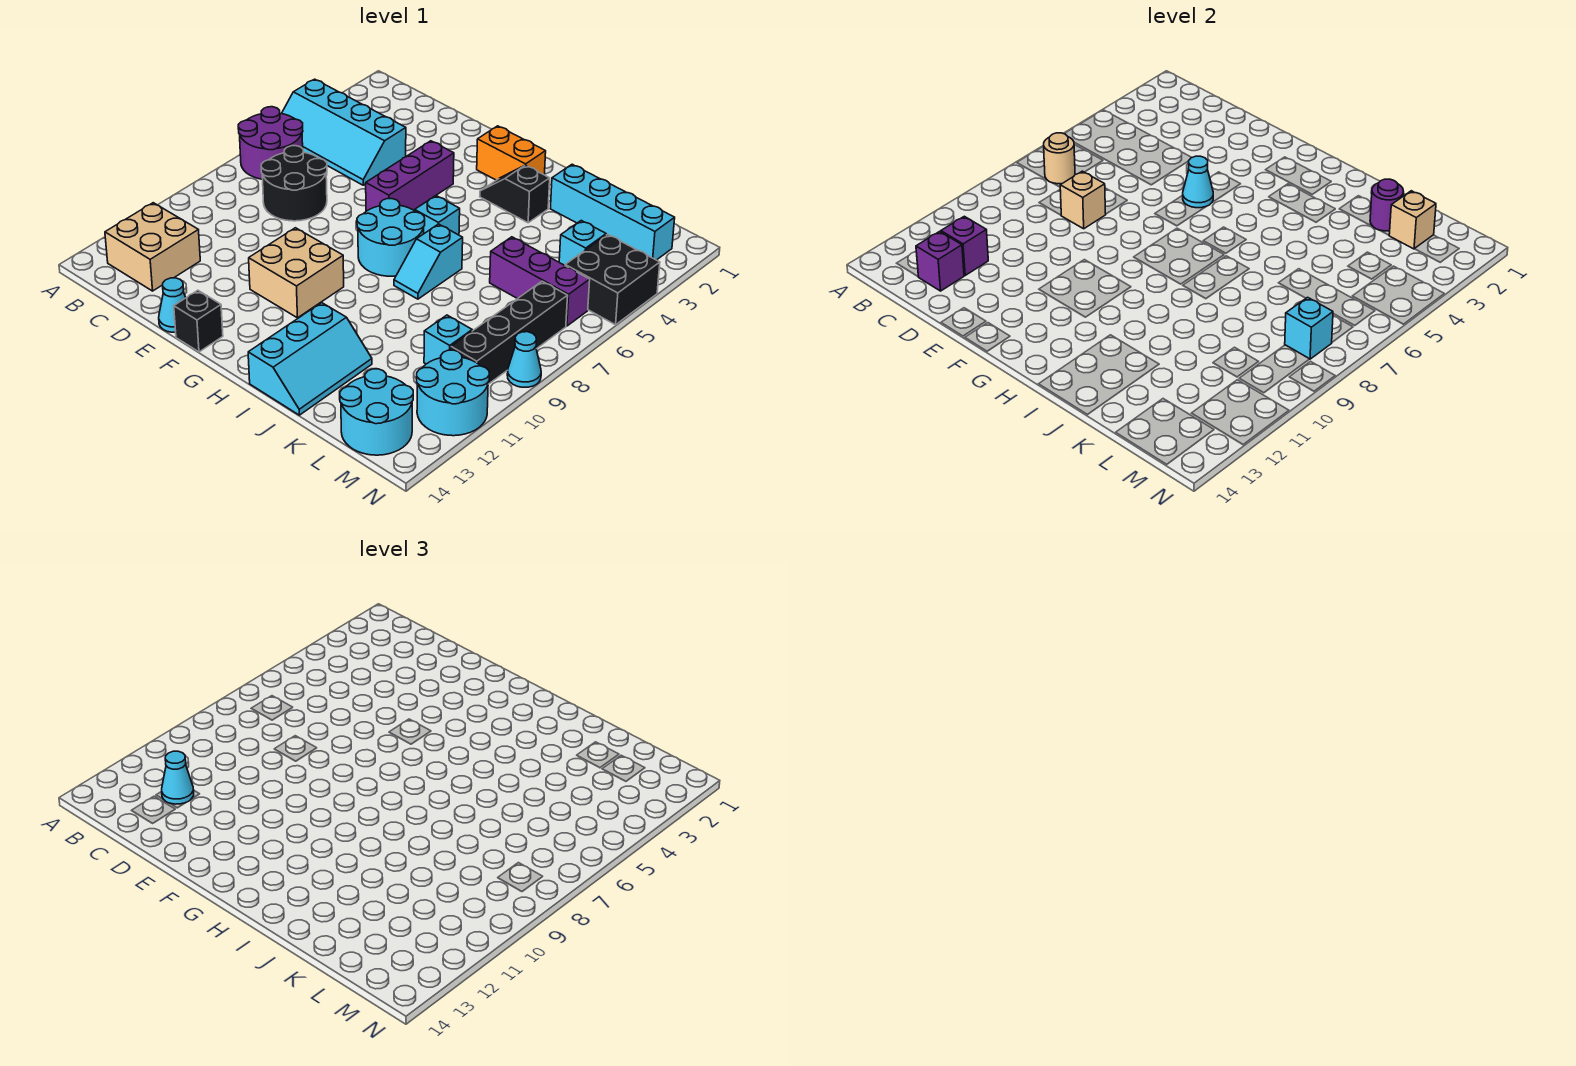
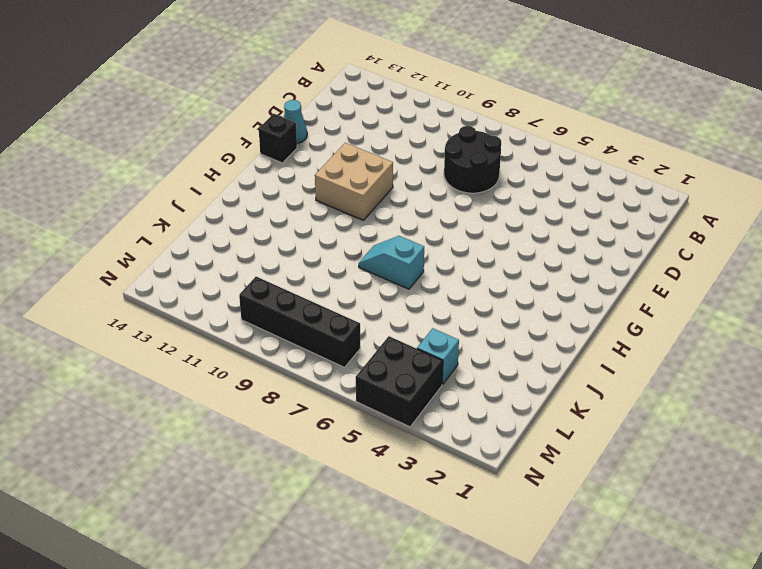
none -> cyan slope A4:D5 level 1 top 4
none -> purple round brick A6:B7 level 1
none -> tan brick B12:C13 level 1
none -> purple brick F4:F6 level 1

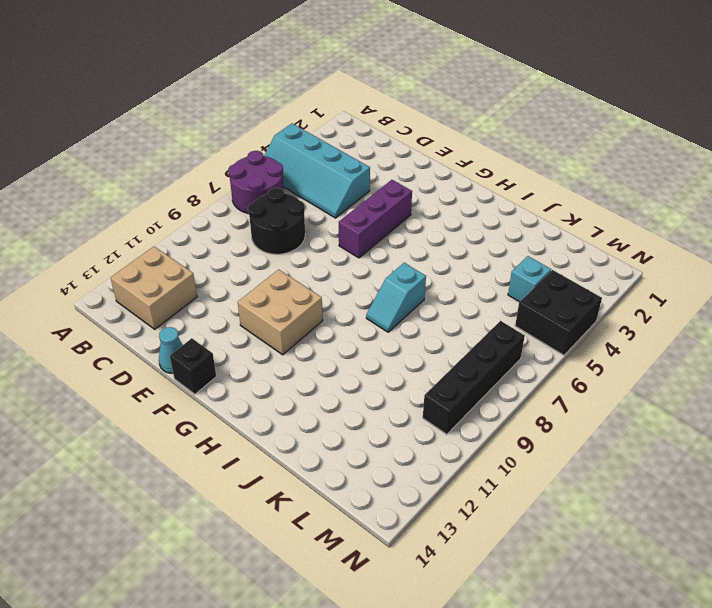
none -> orange brick G2:H2 level 1
none -> cyan round brick G7:H8 level 1
none -> black slope H3:I3 level 1 top I
none -> cyan brick H6 level 1

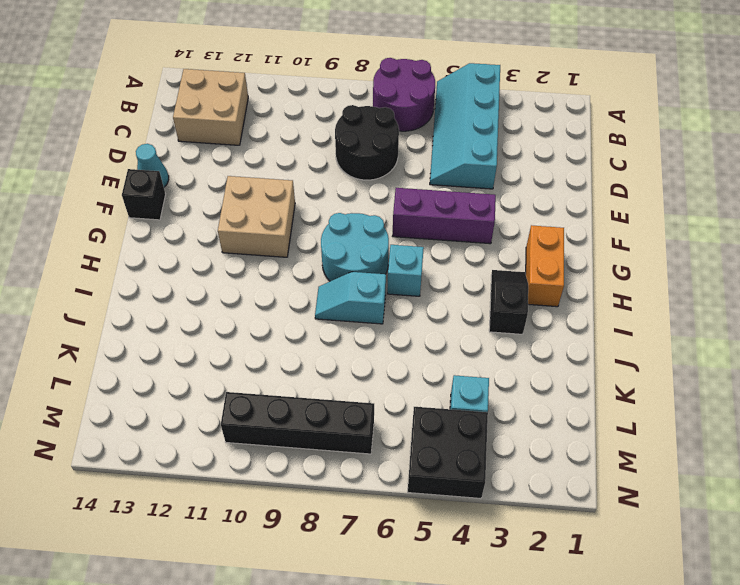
none -> cyan slope I12:J14 level 1 top I
none -> cyan brick J2:M2 level 1
none -> purple brick K6:M6 level 1
none -> cyan brick L10 level 1

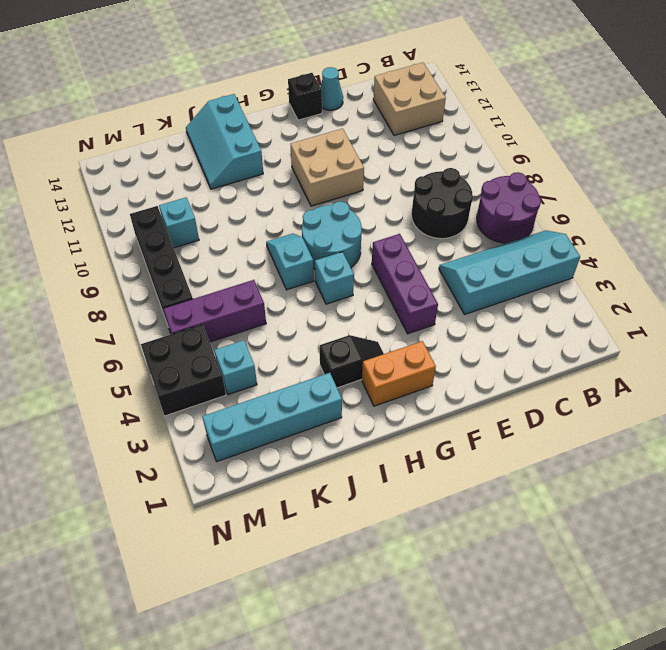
none -> cyan round brick L13:M14 level 1
none -> cyan round brick M11:N12 level 1
none -> cyan cone N9 level 1
none -> tan round brick B7 level 2

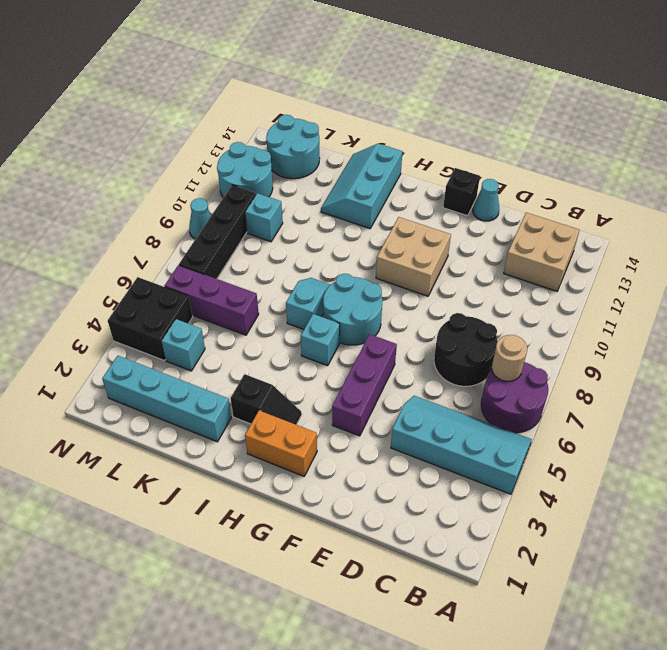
none -> purple brick C12 level 2
none -> purple brick C13 level 2
none -> tan brick D8 level 2
none -> cyan cone F5 level 2

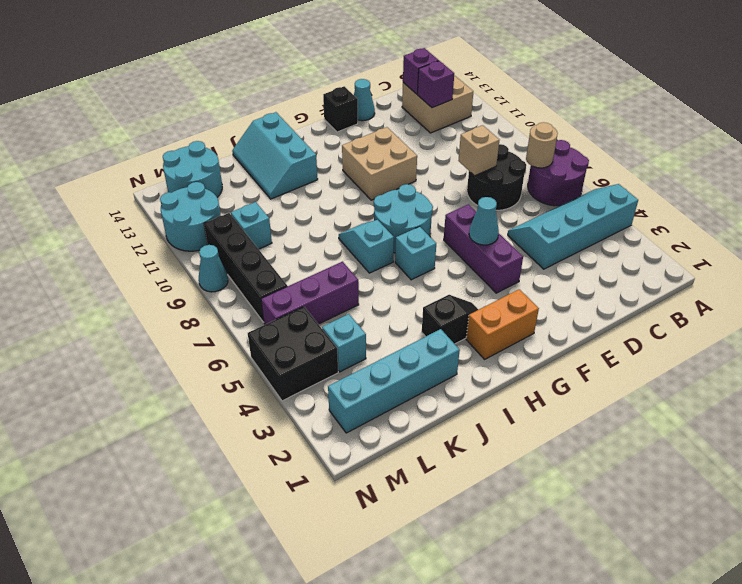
none -> purple round brick K2 level 2
none -> tan brick L2 level 2
none -> cyan brick M8 level 2
none -> cyan cone C12 level 3

